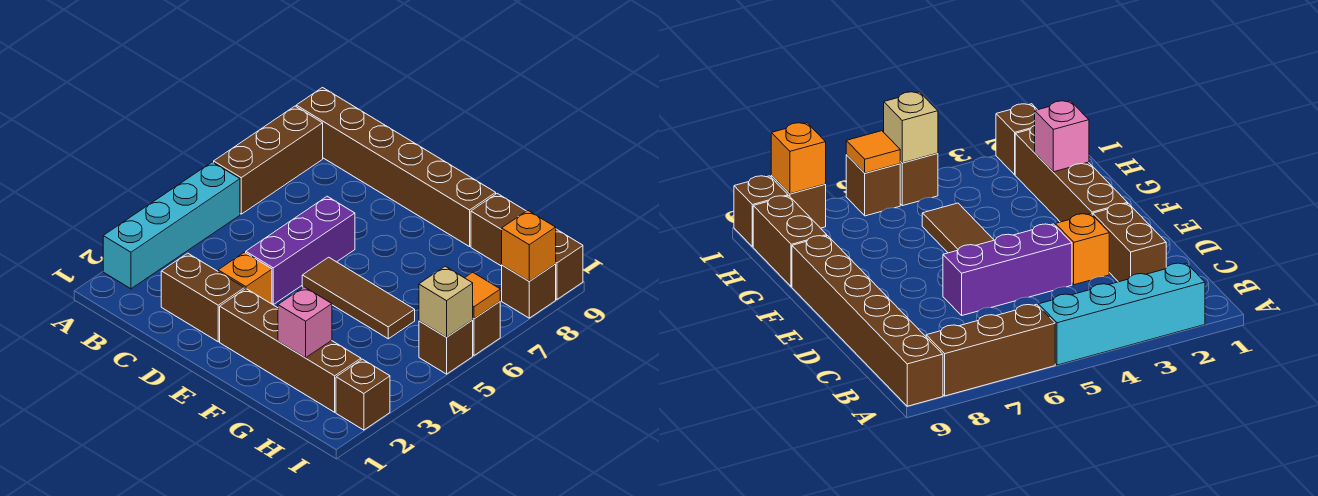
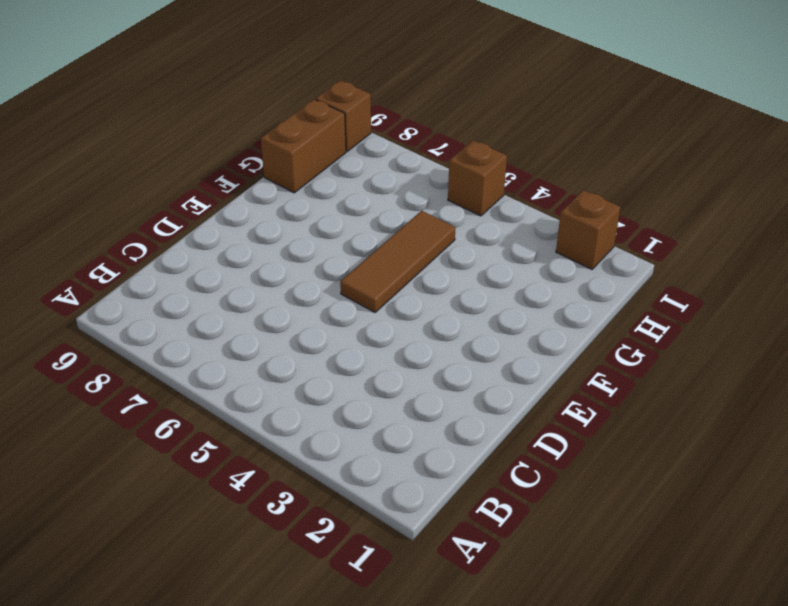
none -> cyan brick A2:A5 level 1
none -> brown brick A6:A8 level 1
none -> brown brick A9:F9 level 1

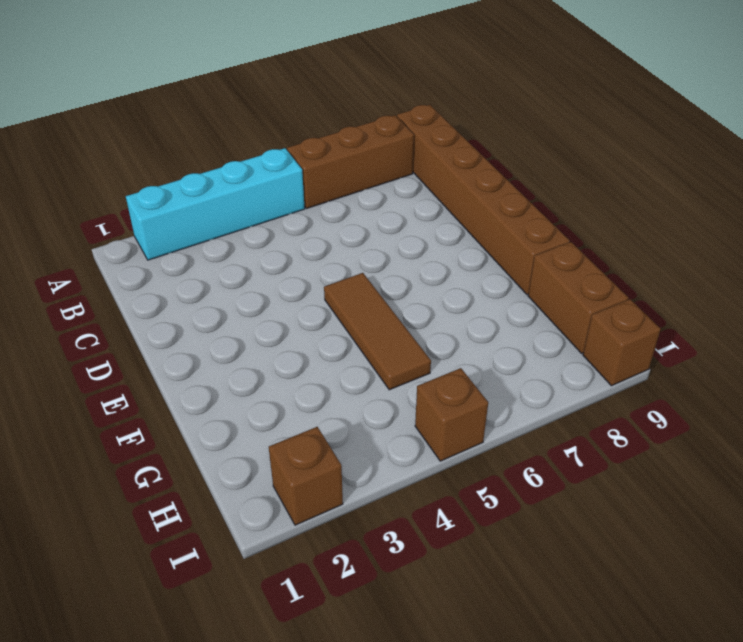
none -> brown brick C2:D2 level 1
none -> orange brick D3 level 1
none -> purple brick D4:D6 level 1

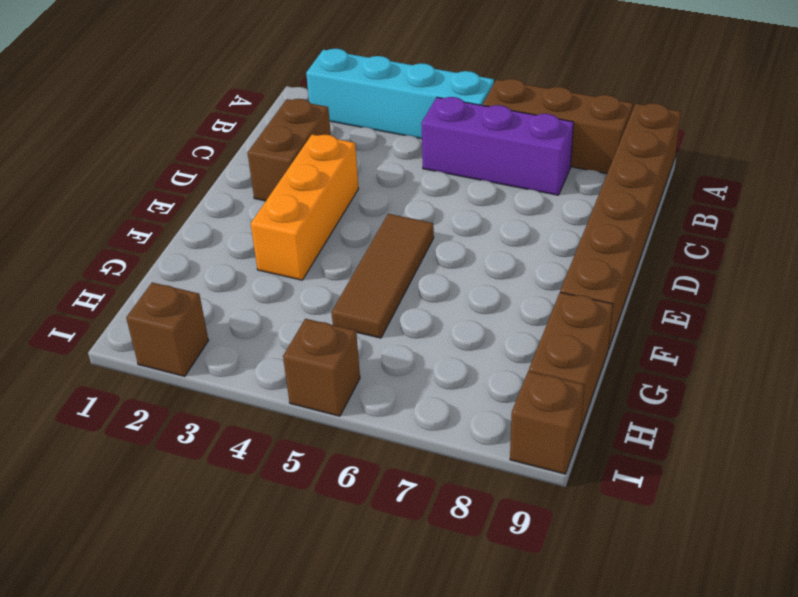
purple brick B5:B7 level 1 -> purple brick D4:D6 level 1
orange brick D3:F3 level 1 -> orange brick D3 level 1
none -> brown brick E2:H2 level 1
none -> brown brick I6 level 1
none -> brown brick I8 level 1

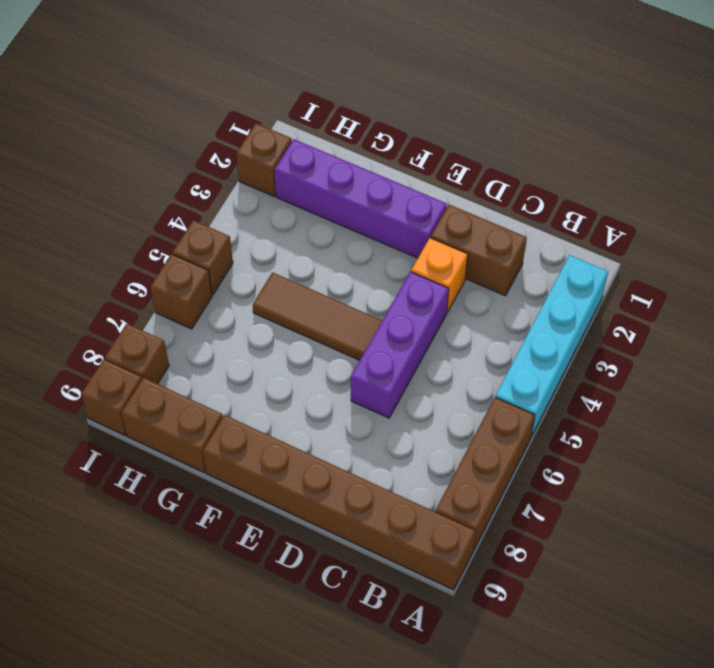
purple brick E2:H2 level 1 -> brown brick E2:H2 level 1
none -> pink brick G2 level 2
none -> tan brick I5 level 2
none -> orange tile I6 level 2

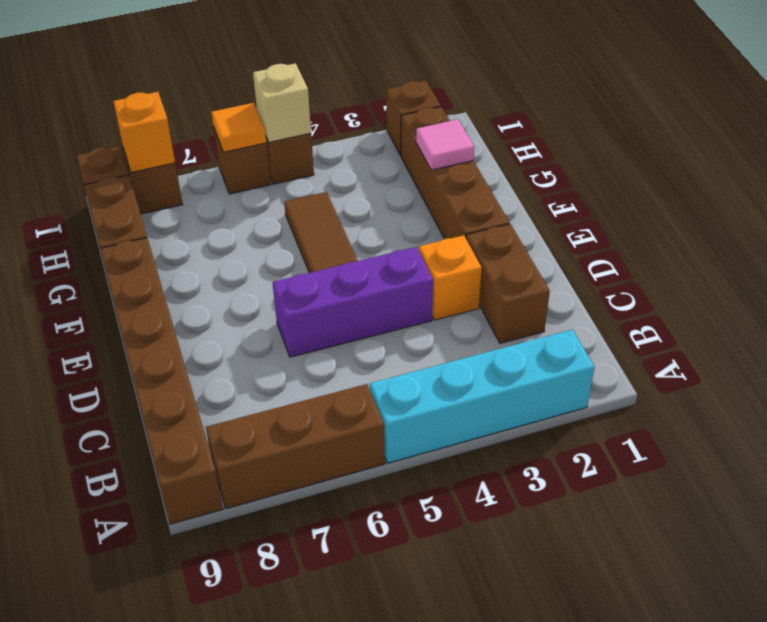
pink tile G2 level 2 -> pink brick G2 level 2

